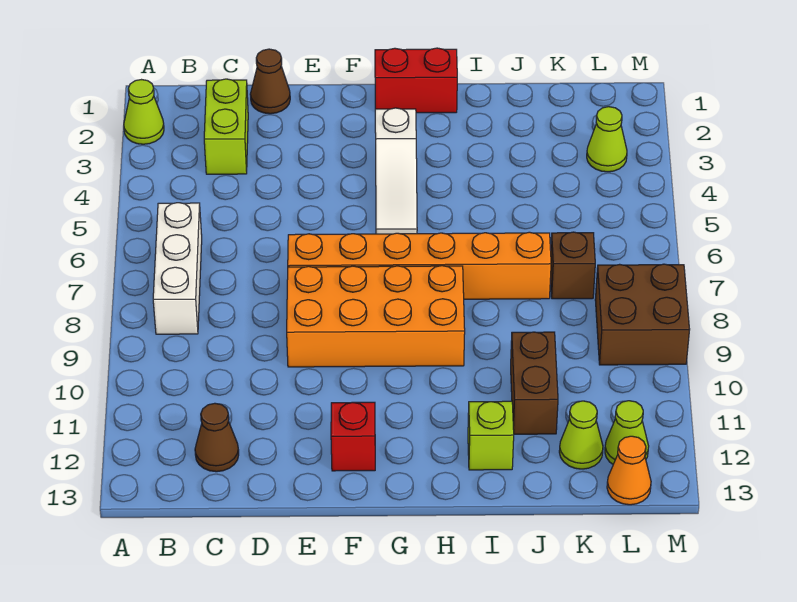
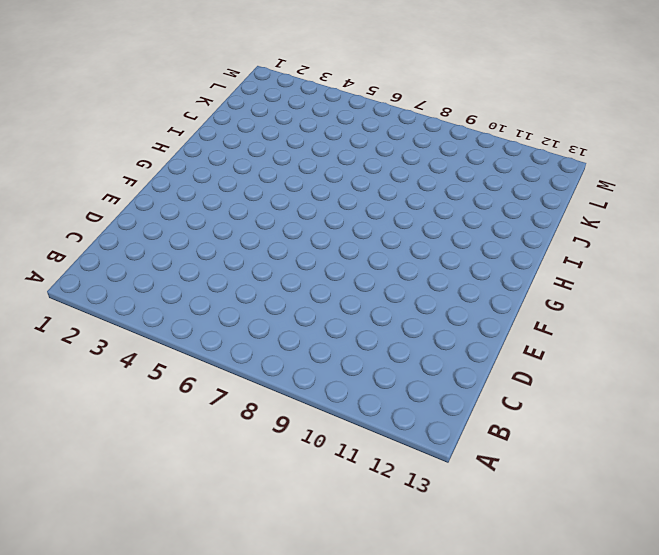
none -> lime cone A2 level 1
none -> white brick B6:B8 level 1
none -> lime brick C2:C3 level 1

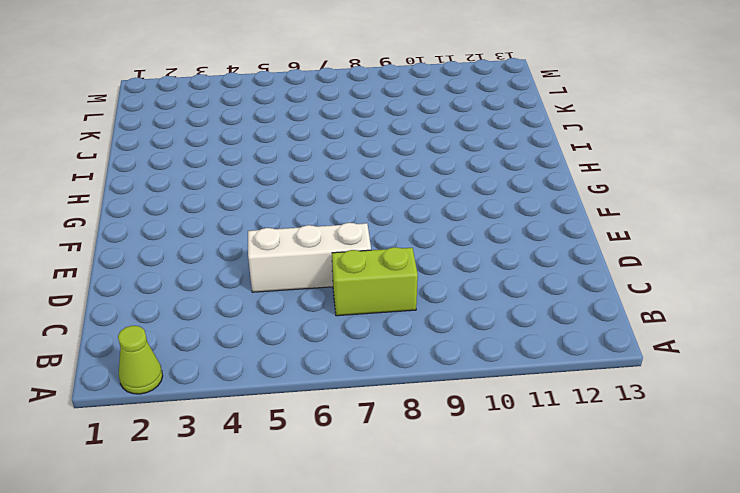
lime brick C7:C8 level 1 -> lime brick C2:C3 level 1
white brick D5:D7 level 1 -> white brick B6:B8 level 1
none -> brown cone C12 level 1
none -> brown cone D1 level 1
none -> orange brick E7:J7 level 1

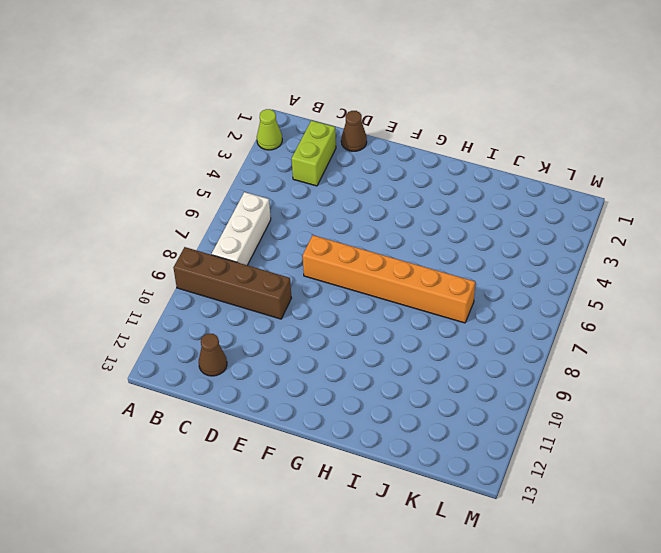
brown brick A9:D9 level 1 -> none
none -> orange brick E8:H9 level 1
none -> red brick F12 level 1
none -> red brick G1:H1 level 1

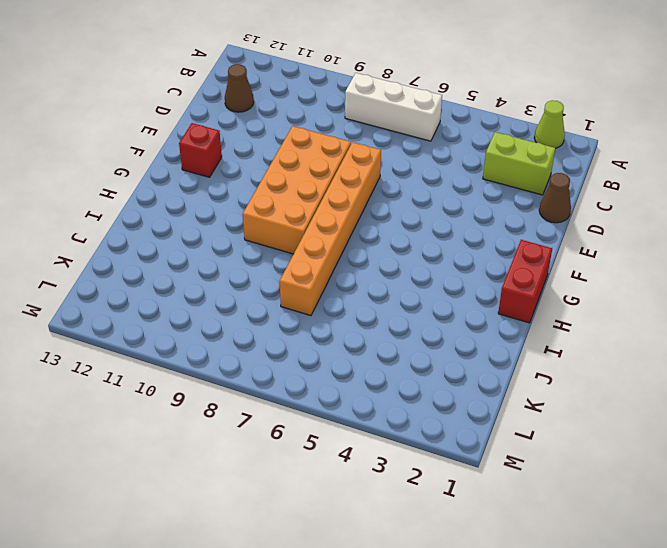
none -> white slope G3:G5 level 1 top 3
none -> lime brick I12 level 1
none -> brown brick J10:J11 level 1

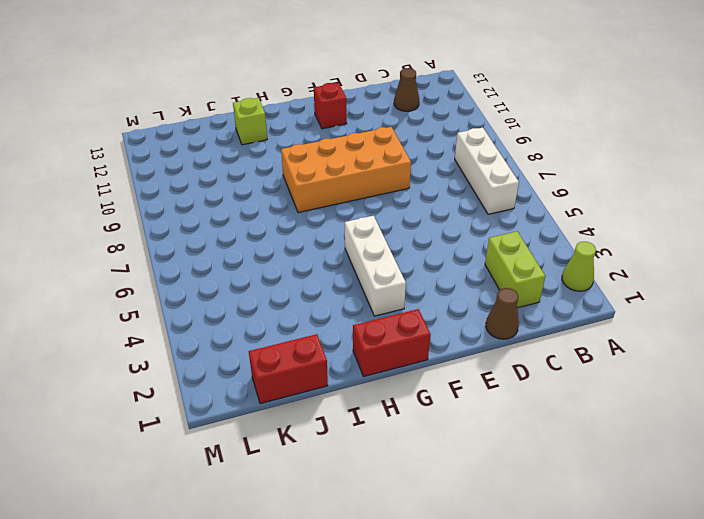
white brick G3:G5 level 1 -> white slope G3:G5 level 1 top 3
red brick J1:K1 level 1 -> none
none -> orange brick E7:J7 level 1
none -> brown brick J10:J11 level 1
none -> brown brick K7 level 1

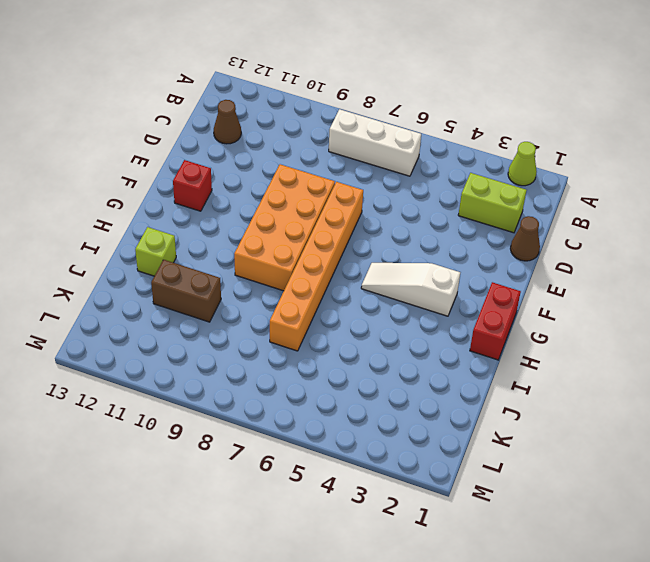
none -> brown brick K7 level 1
none -> lime cone K12 level 1
none -> lime cone L3 level 1

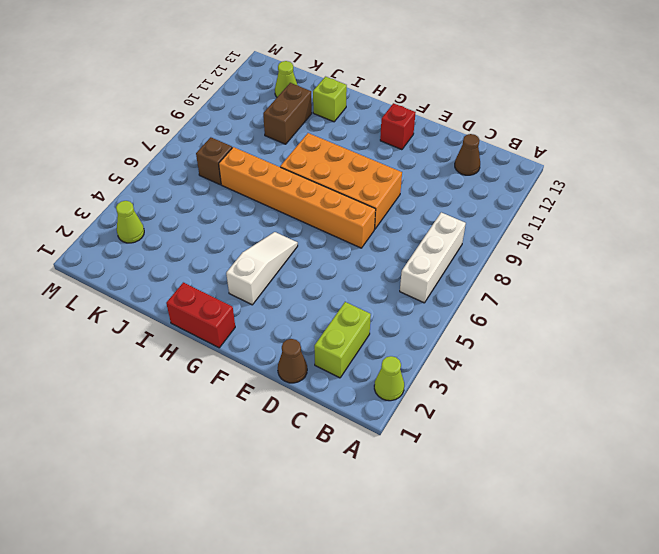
none -> brown brick L8:M9 level 1
none -> lime cone L12 level 1
none -> orange cone L13 level 1

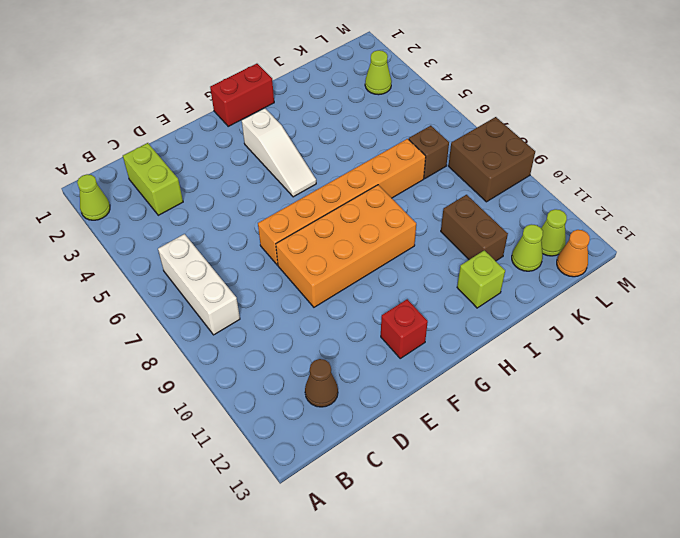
none -> brown cone D1 level 1

